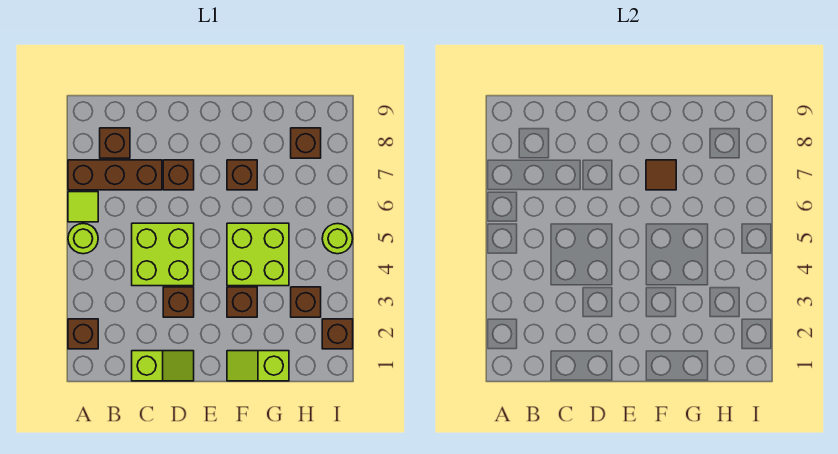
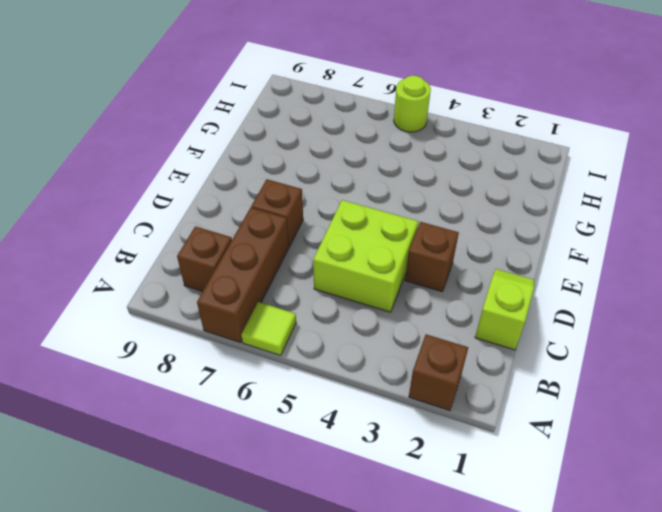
none -> lime round brick A5 level 1
none -> lime slope F1:G1 level 1 top G
none -> brown brick F3 level 1

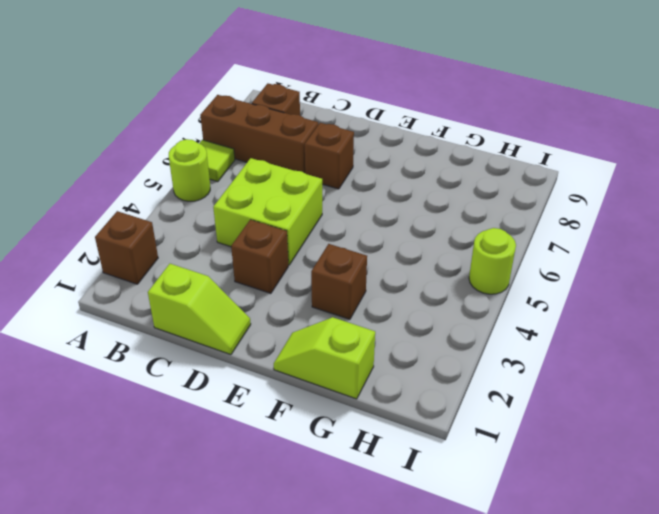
none -> lime brick F4:G5 level 1
none -> brown brick F7 level 1
none -> brown brick H3 level 1

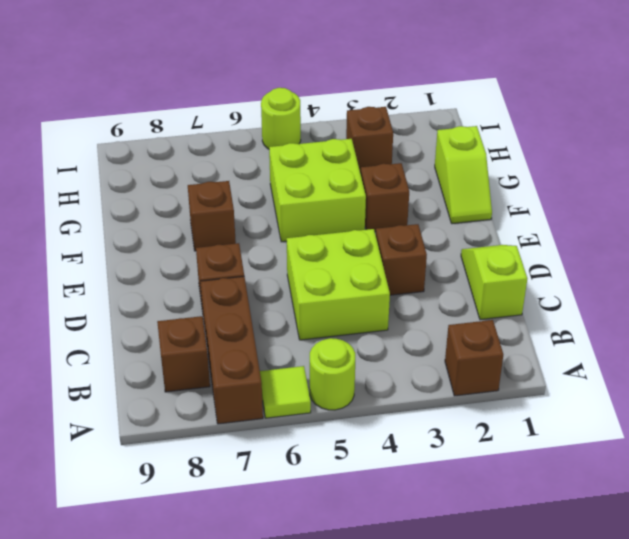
none -> brown brick H8 level 1
none -> brown brick I2 level 1
none -> brown tile F7 level 2

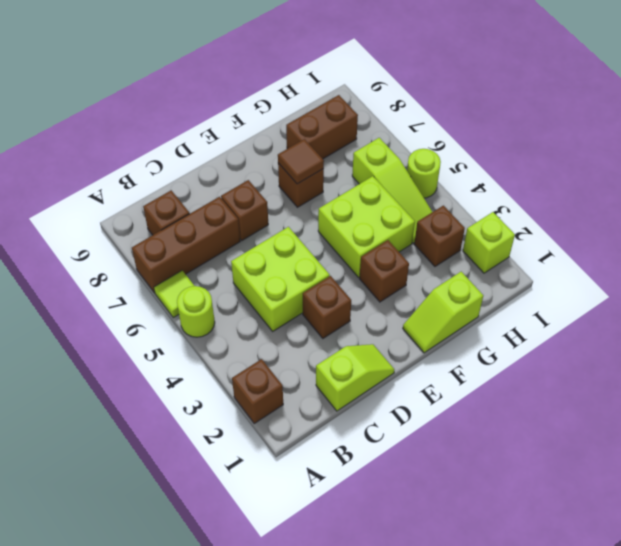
brown brick G8:H8 level 1 -> brown brick H8 level 1
lime slope H4:H6 level 1 top 6 -> none
lime brick I2 level 1 -> brown brick I2 level 1

